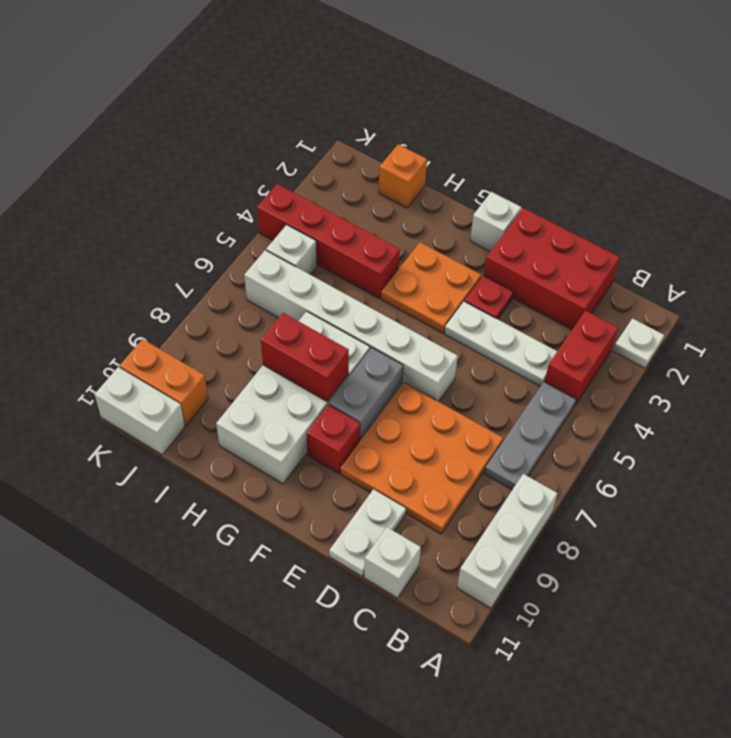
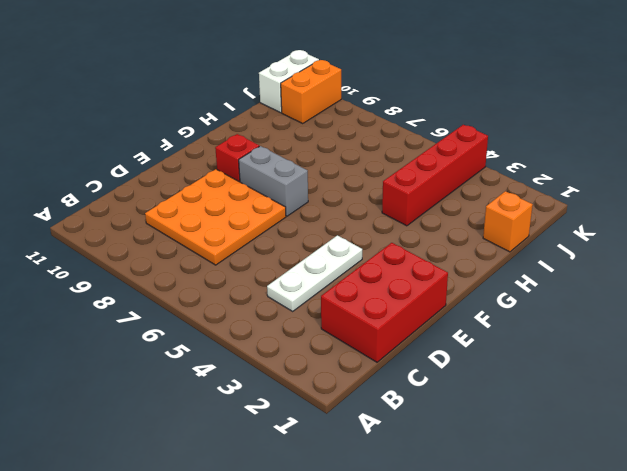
none -> white plate A2 level 1
none -> white brick A8:A10 level 1
none -> red brick B3:B4 level 1

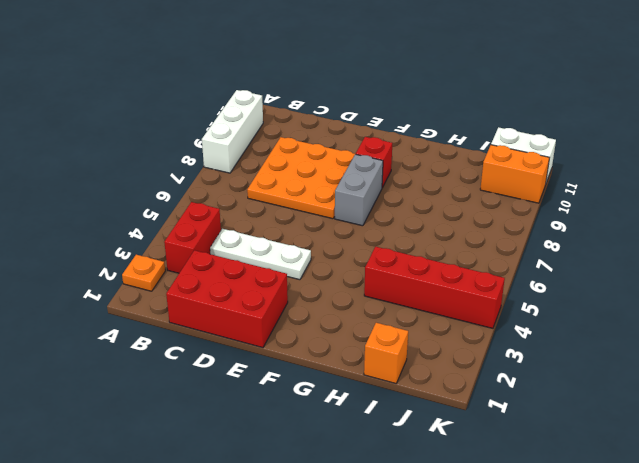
orange plate A2 level 1 -> white plate A2 level 1
none -> grey plate B5:B7 level 1
none -> white brick C11 level 1
none -> white plate D10:D11 level 1

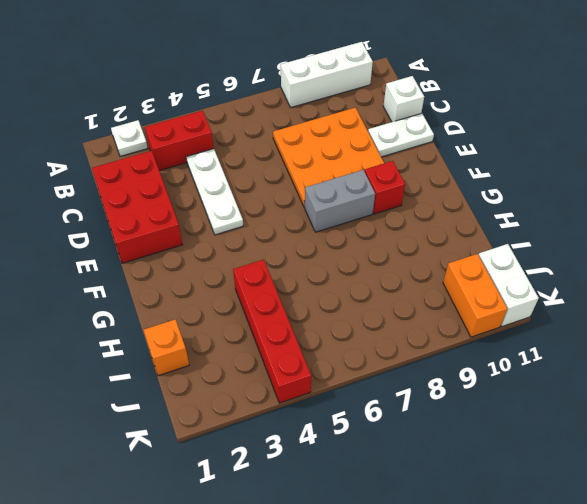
none -> grey plate B5:B7 level 1
none -> red plate E3 level 1
none -> white brick E6:J6 level 1

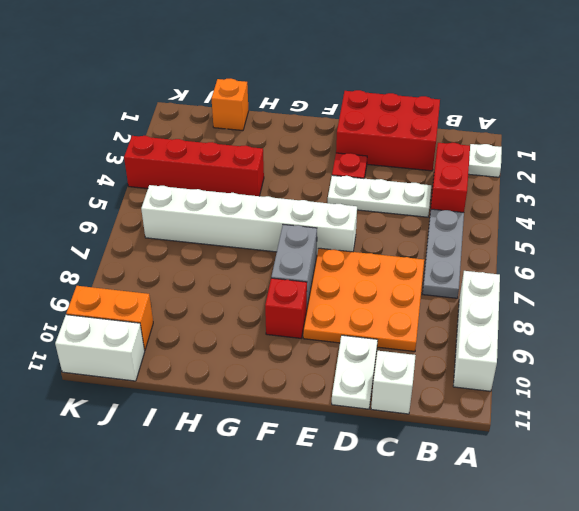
none -> white brick F1 level 1
none -> orange plate F3:G4 level 1
none -> white brick G7:H10 level 1

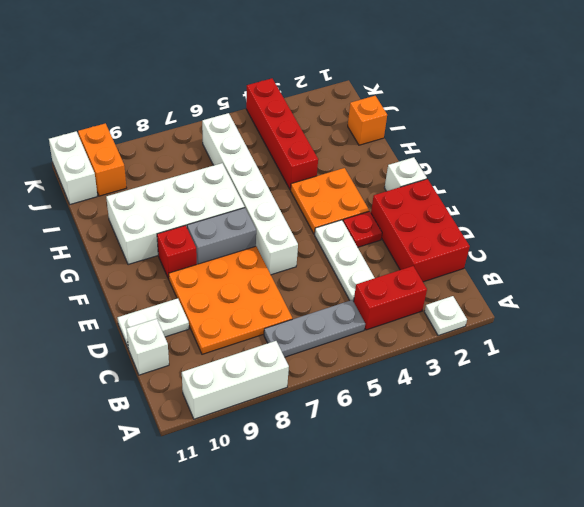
none -> white brick J5 level 1
none -> red brick G8:H8 level 2

